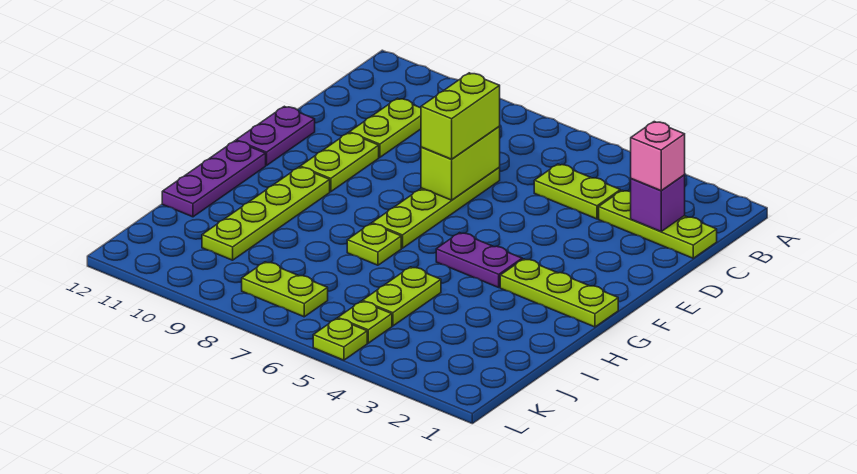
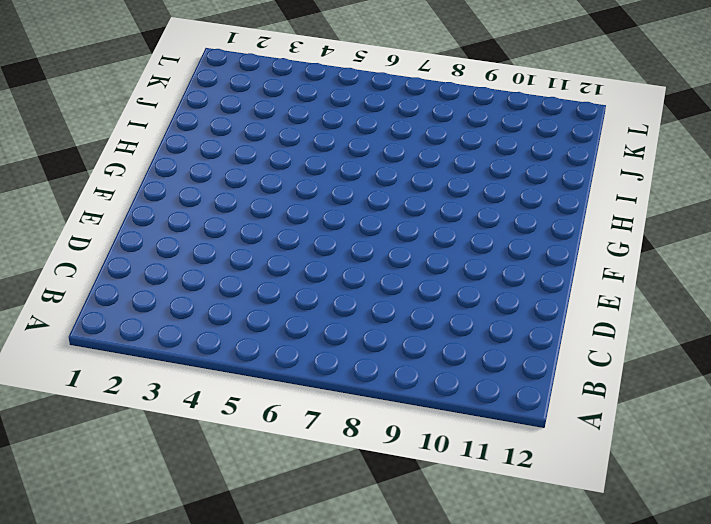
none -> lime plate C1:C3 level 1
none -> lime plate C4:C5 level 1
none -> lime plate C10:D10 level 1

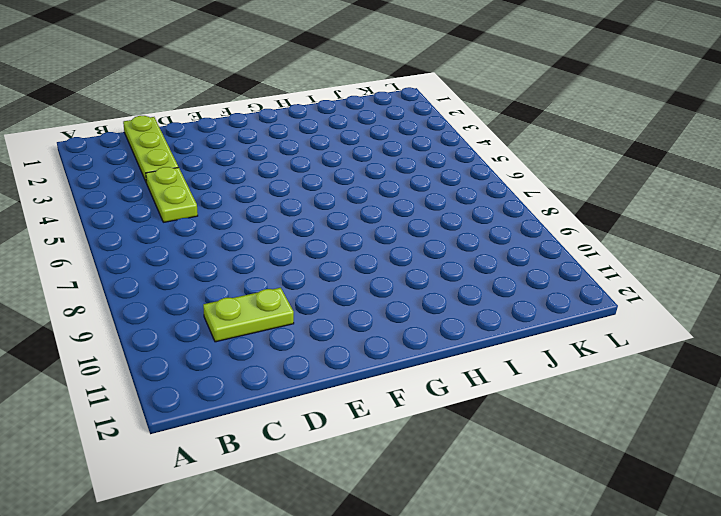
none -> lime plate D7:G7 level 1
none -> lime plate E10:F10 level 1
none -> purple plate E12:F12 level 1

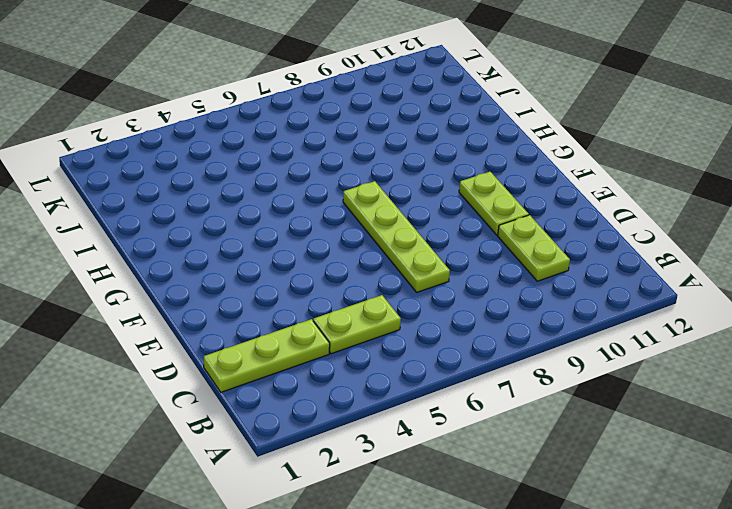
none -> purple plate E12:F12 level 1
none -> lime plate G1:G3 level 1
none -> purple plate G4:G5 level 1

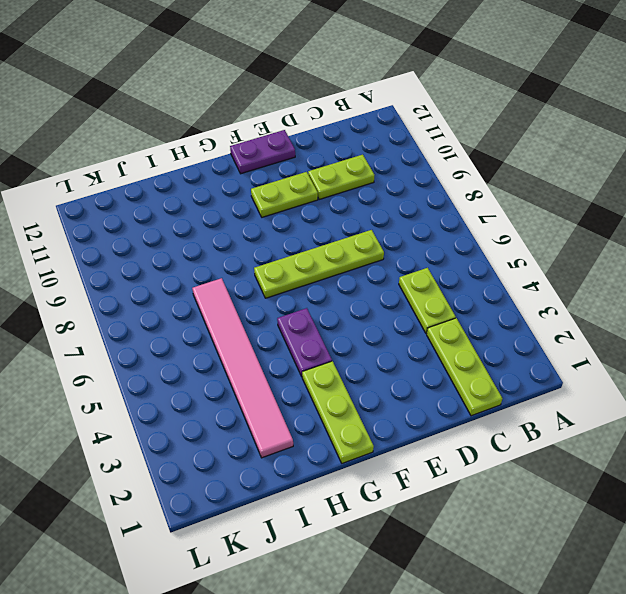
pink tile I2:I7 level 1 -> lime plate I5:J5 level 1
none -> lime plate G10:J10 level 1
none -> purple plate G12:I12 level 1
none -> lime plate H7 level 1

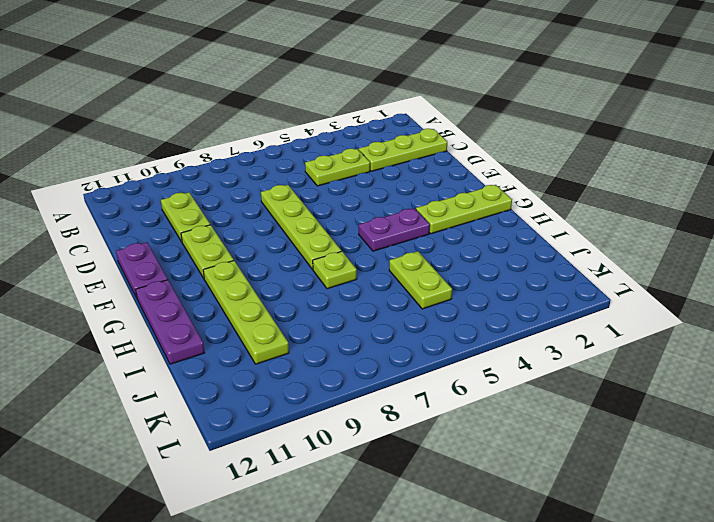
none -> lime plate K5 level 1
none -> lime plate K7:K8 level 1
none -> lime plate L5 level 1

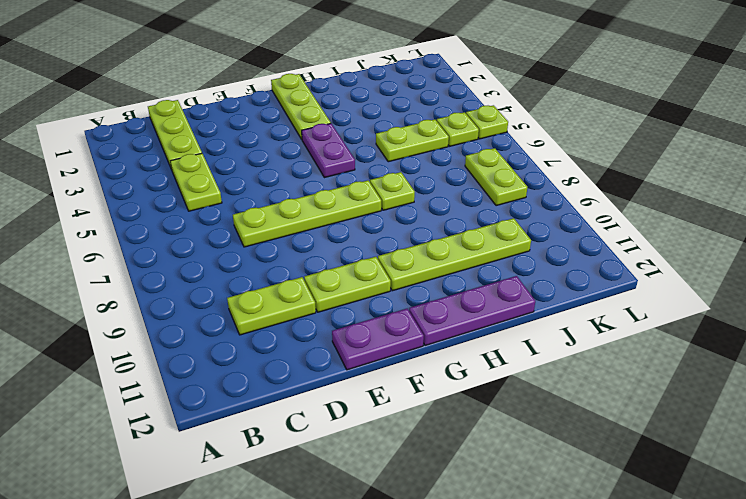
none -> purple brick C2 level 2
none -> lime brick D7:E7 level 2
none -> pink brick C2 level 3

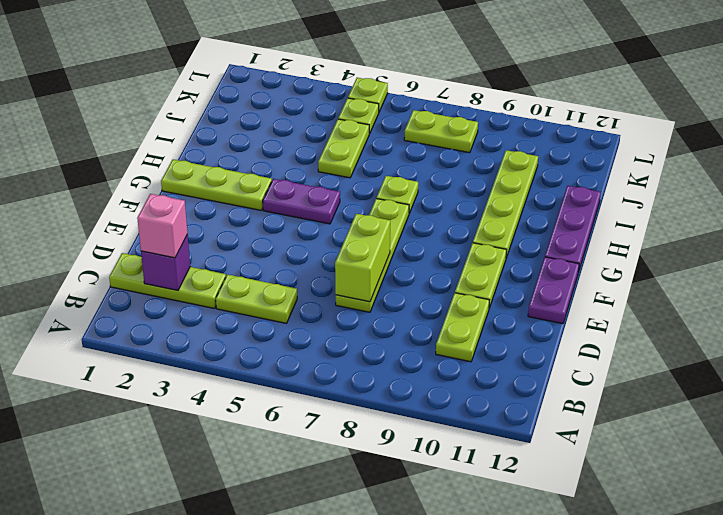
none -> lime brick D7:E7 level 3

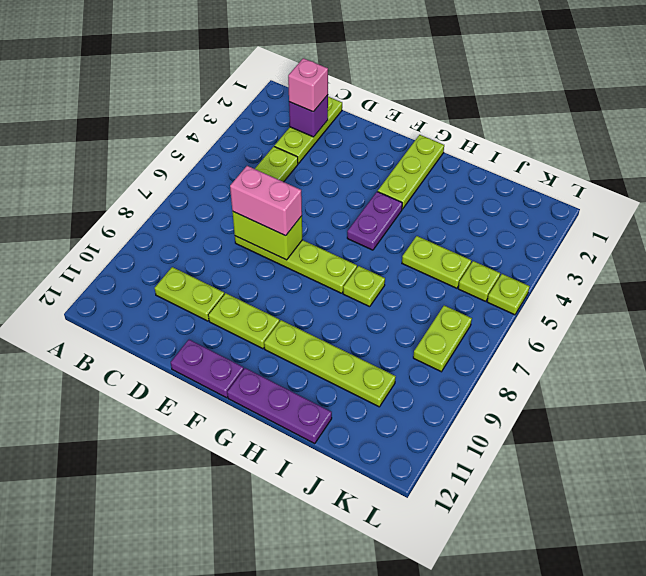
pink brick D7:E7 level 3 -> lime brick D7:E7 level 3

